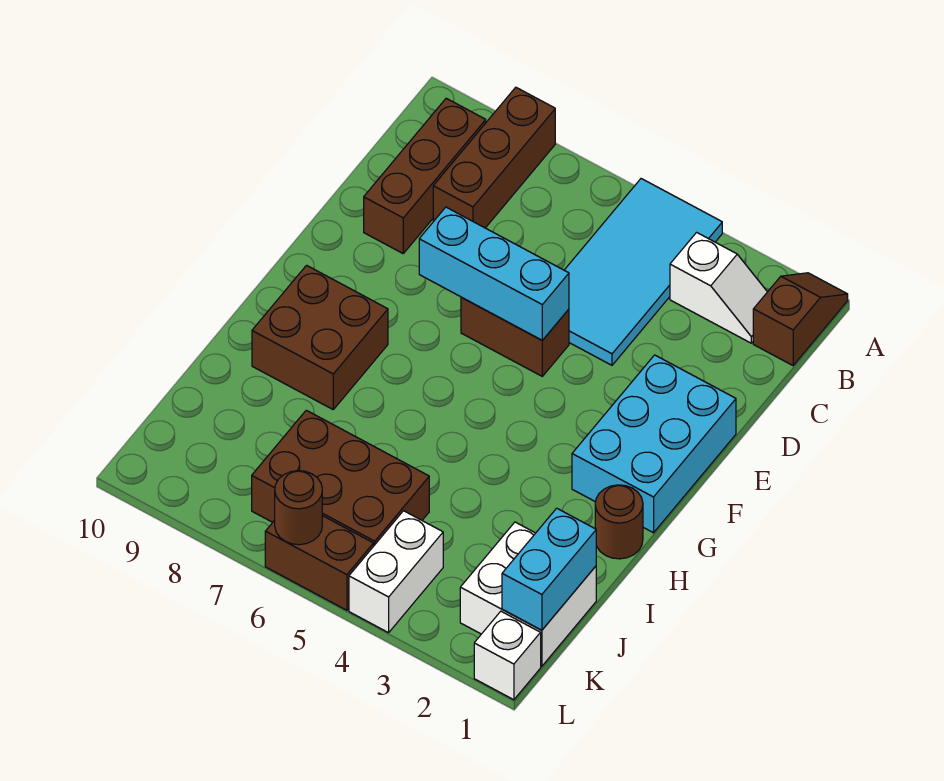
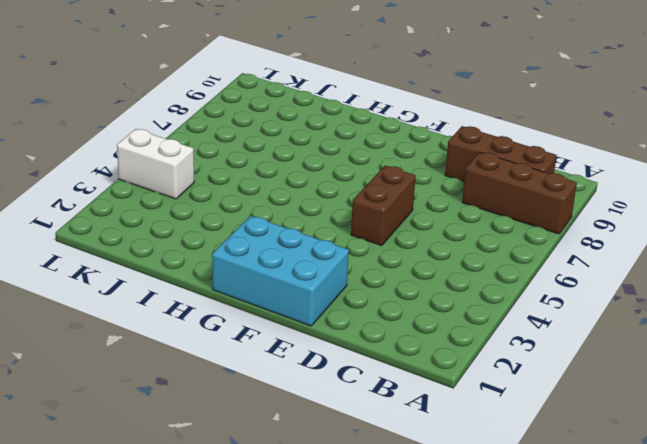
none -> brown slope A1:B1 level 1 top B
none -> cyan tile A4:D5 level 1
none -> white slope B2:B3 level 1 top 3

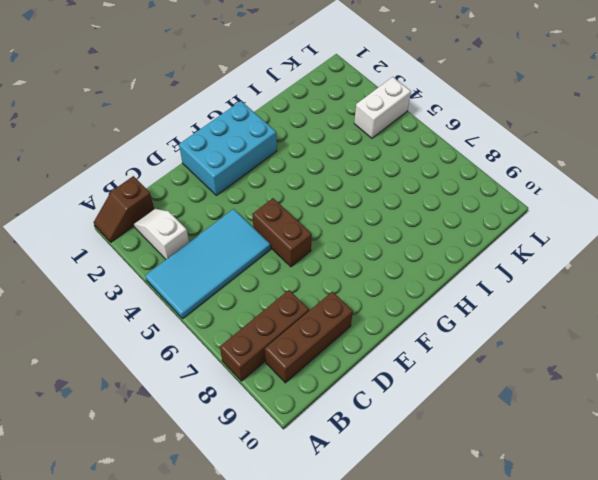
none -> brown brick G8:H9 level 1
none -> brown round brick H1 level 1
none -> white brick J1:K2 level 1

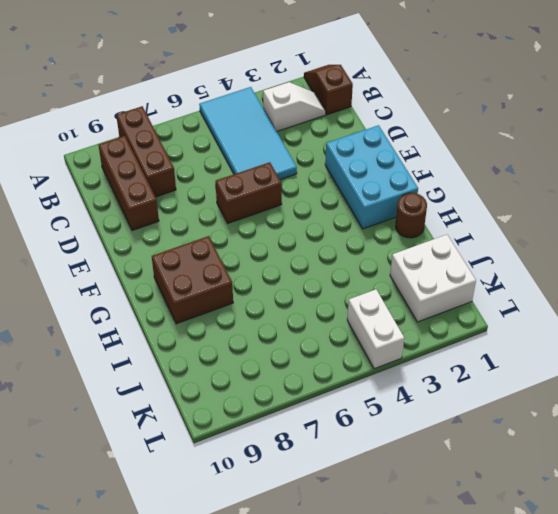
none -> brown brick J5:K7 level 1
none -> white brick L1 level 1
none -> brown brick L5:L6 level 1

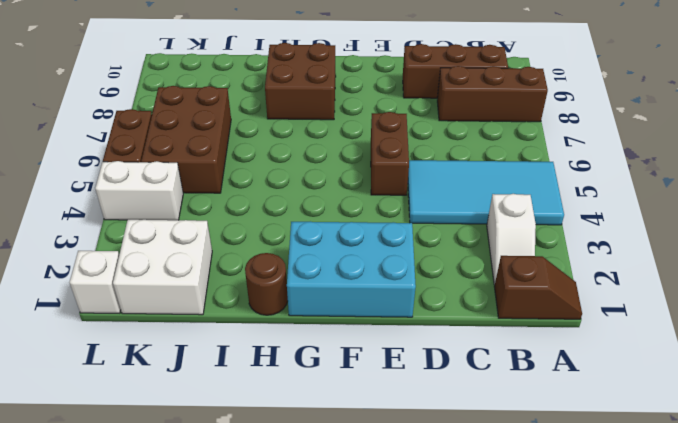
none -> cyan brick E5:E7 level 2
none -> cyan brick J1:K1 level 2
none -> brown round brick L6 level 2

